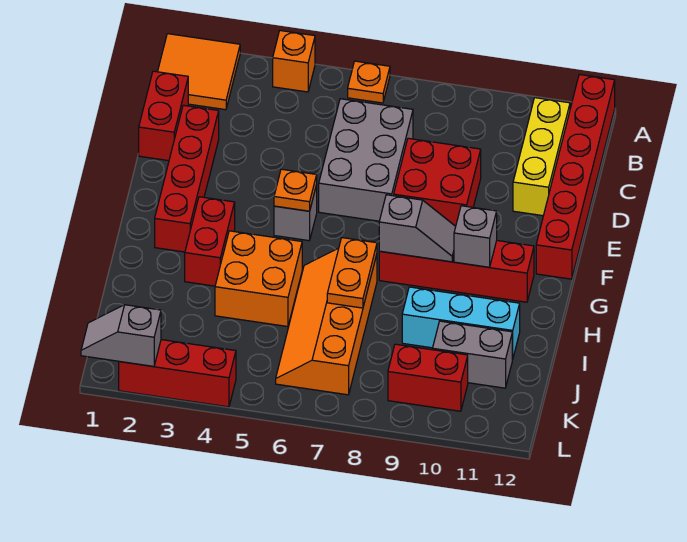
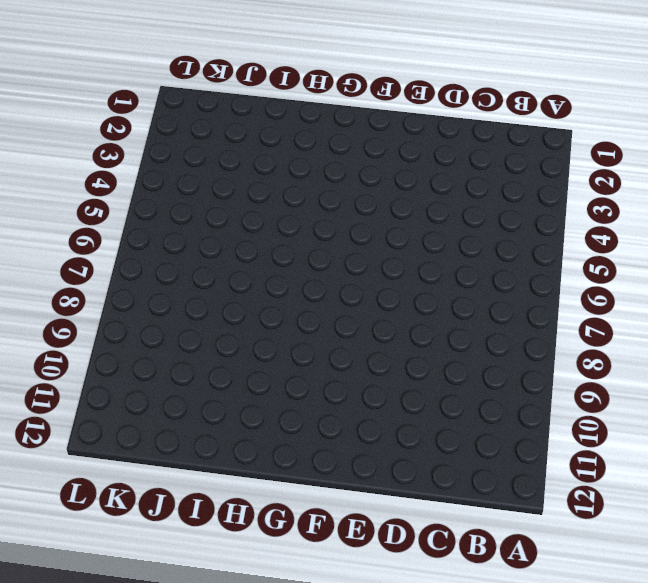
none -> orange tile A1:B2 level 1
none -> orange brick A4 level 1
none -> orange plate A6 level 1

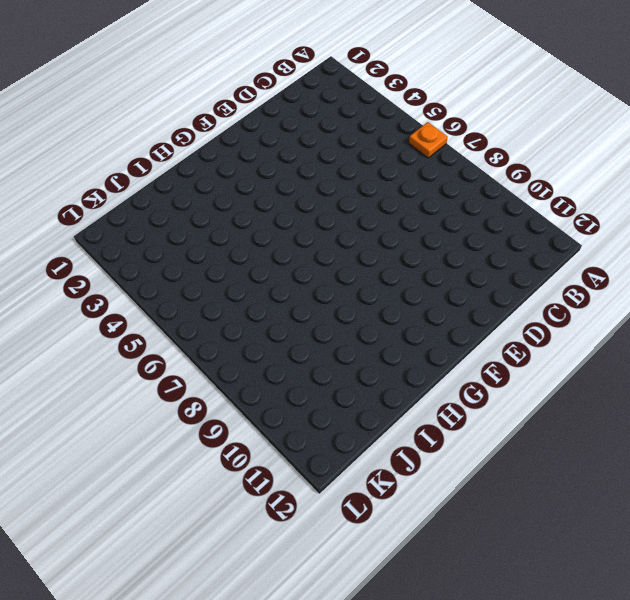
none -> orange tile A1:B2 level 1
none -> orange brick A4 level 1
none -> red brick A12:F12 level 1

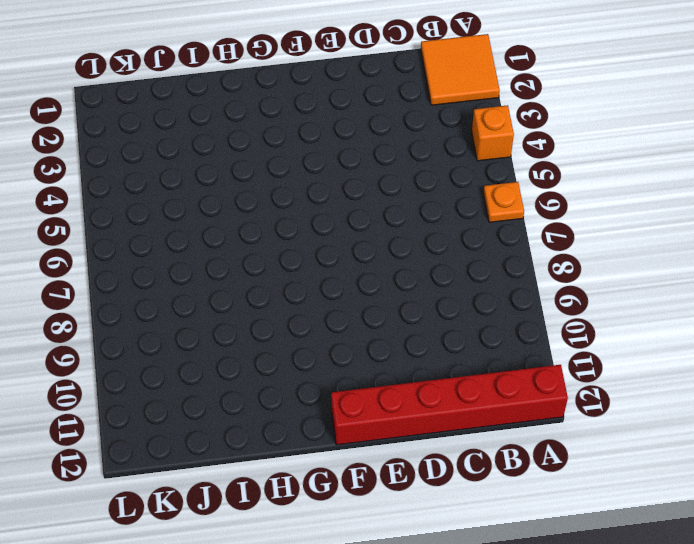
none -> yellow brick B11:D11 level 1
none -> red brick C1:D1 level 1
none -> grey brick C6:E7 level 1

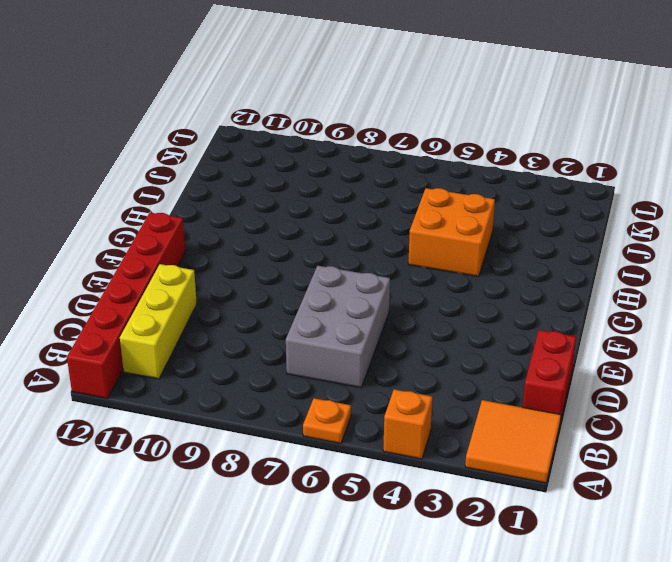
none -> red brick D2:G2 level 1
none -> red brick D8:E9 level 1
none -> grey brick F5 level 1

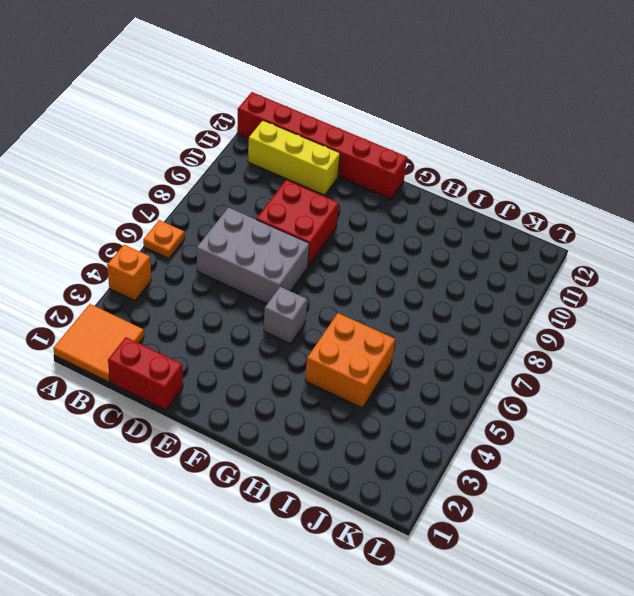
none -> red brick D2:G2 level 1
none -> red brick G3:H3 level 1
none -> red brick G8:G11 level 1

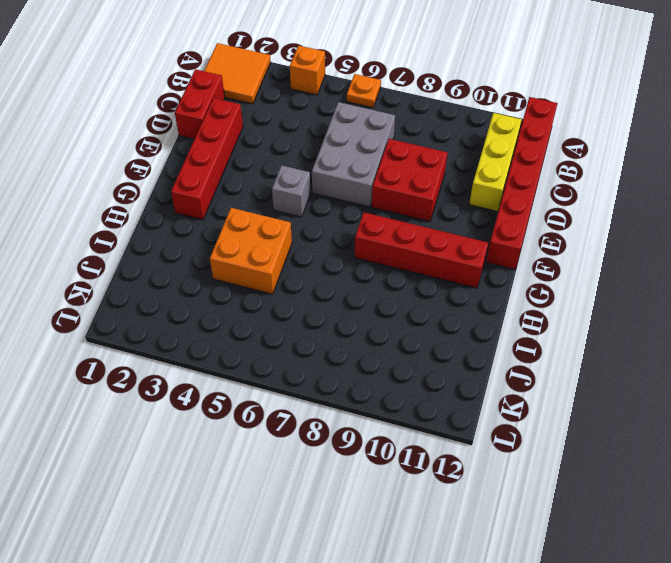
none -> red brick G3:H3 level 1
none -> orange slope H6:K7 level 1 top 7
none -> cyan brick I9:I11 level 1

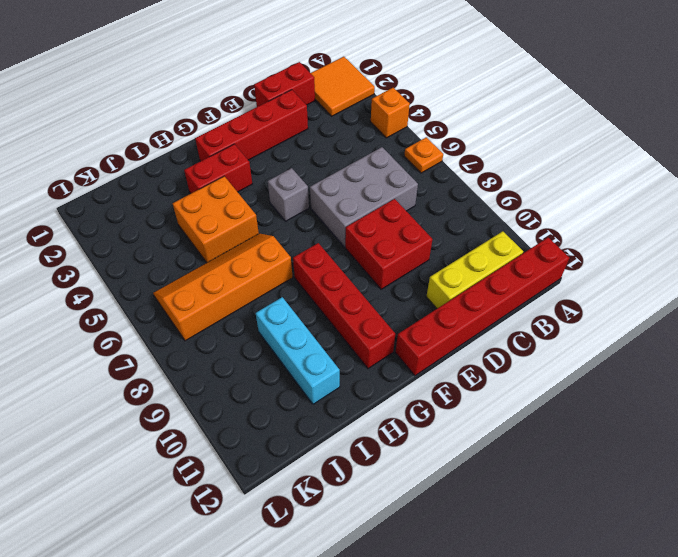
none -> grey brick J10:J11 level 1
none -> red brick K9:K10 level 1
none -> red brick L2:L4 level 1

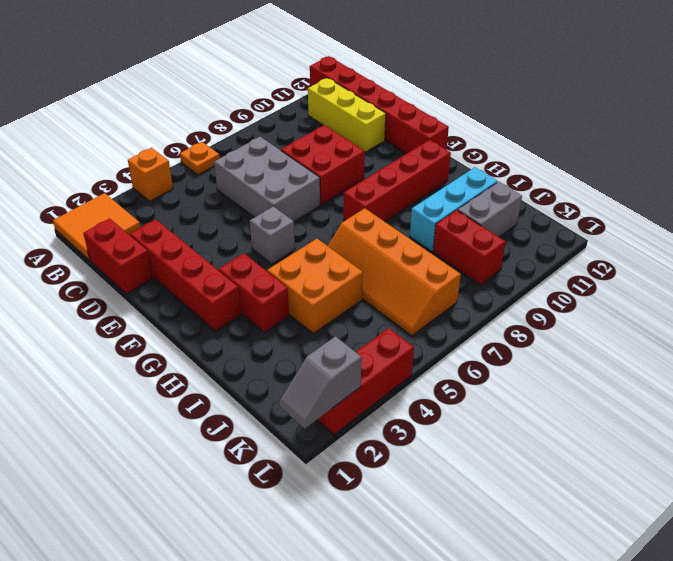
red brick J9:K9 level 1 -> red brick K9:K10 level 1
none -> orange plate F5 level 2
none -> grey slope G8:G9 level 2 top 8
none -> grey brick G10 level 2

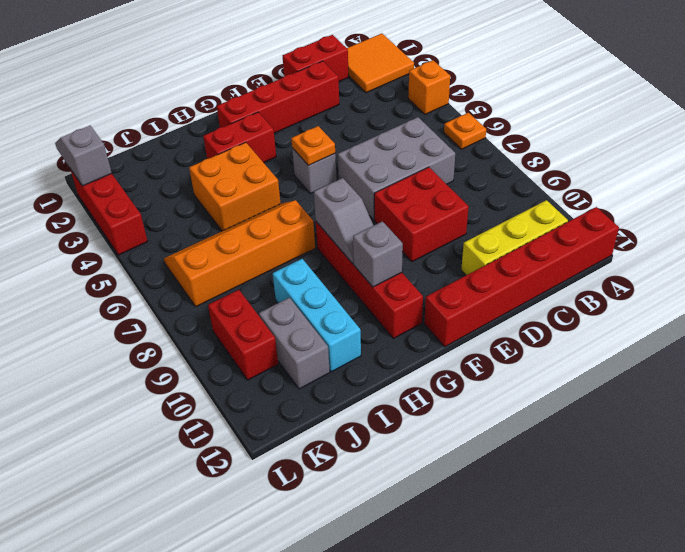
none -> orange plate H7:I7 level 2

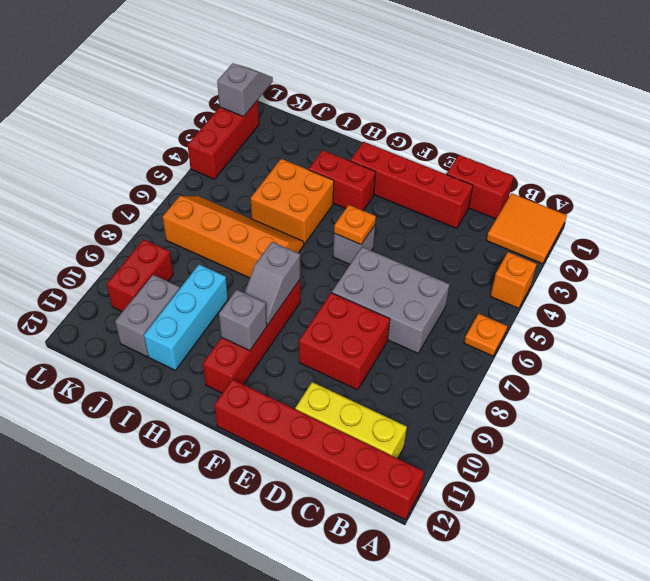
none -> orange plate H7:I7 level 2

